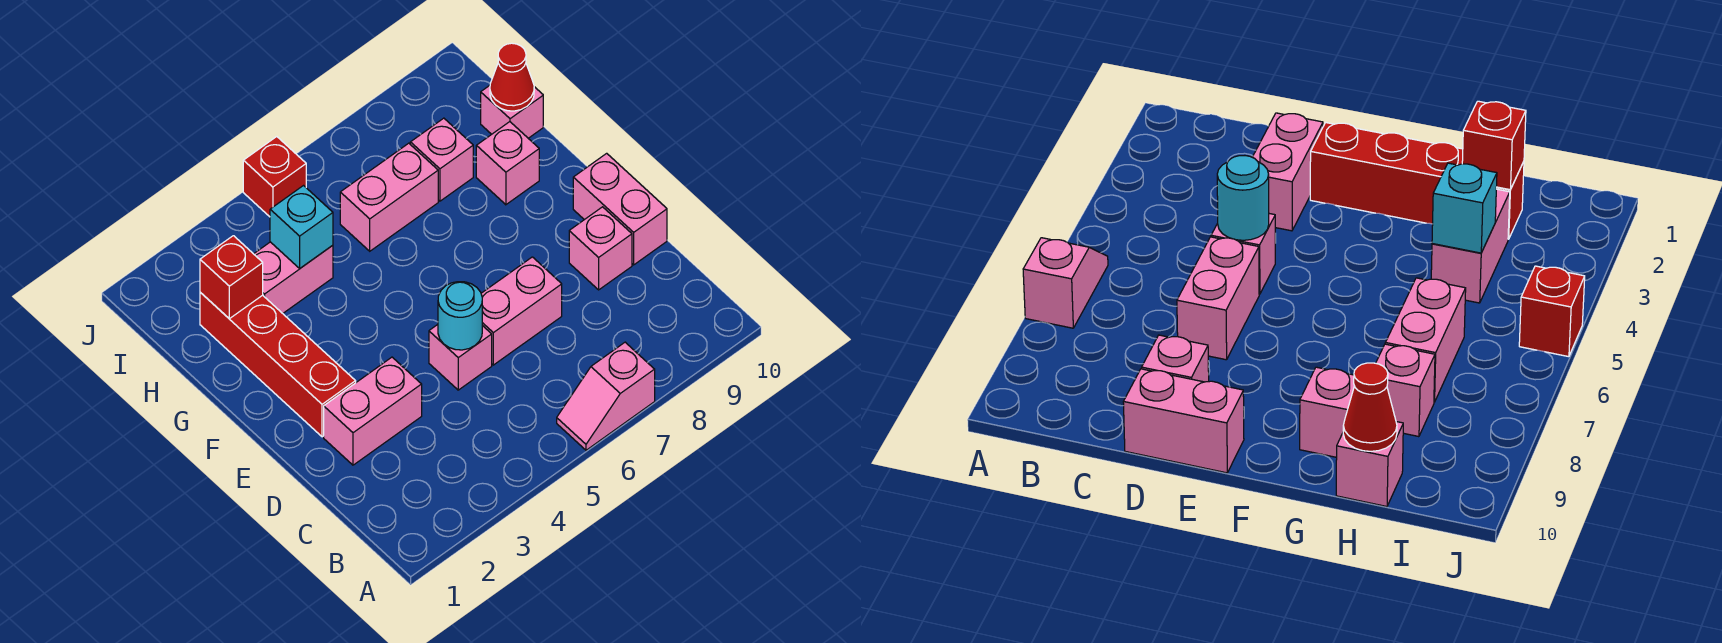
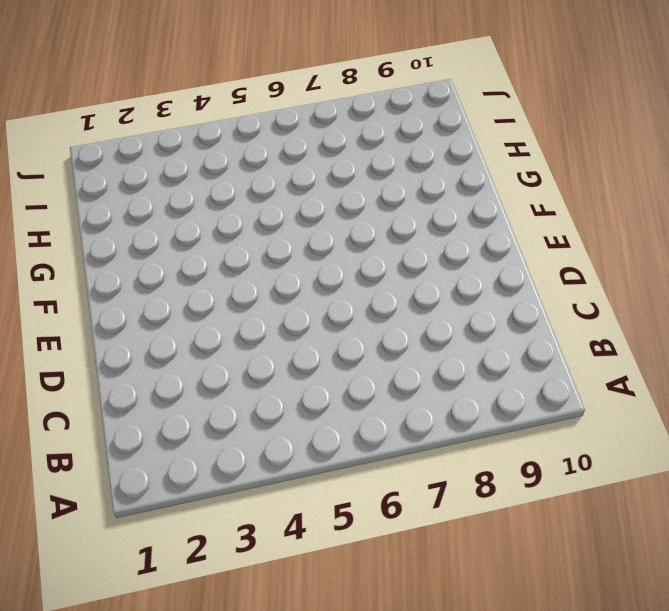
none -> pink slope A6:A7 level 1 top 7
none -> pink brick D2:D3 level 1
none -> pink brick D5 level 1

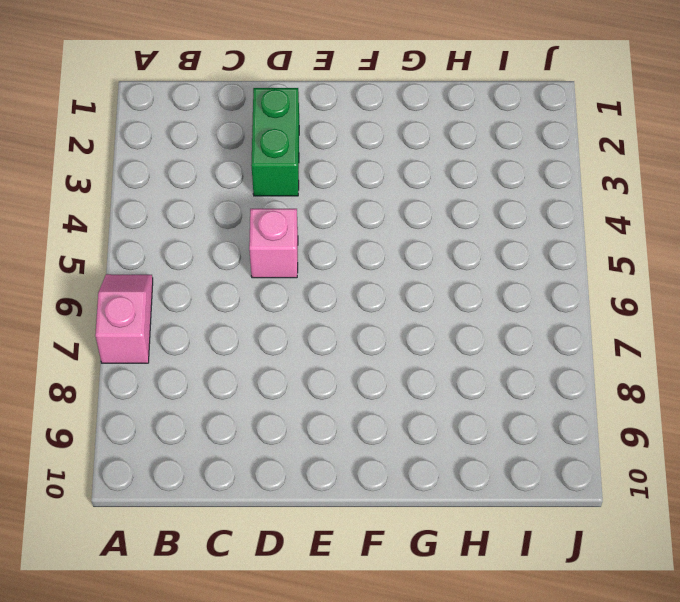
green brick D2:D3 level 1 -> pink brick D2:D3 level 1
none -> pink brick D6:D7 level 1
none -> pink brick D9 level 1
none -> pink brick D10:E10 level 1

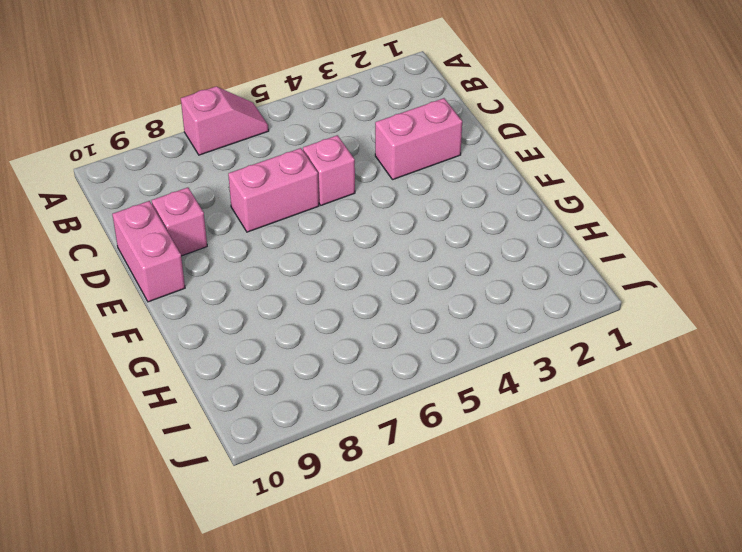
none -> red brick E2:H2 level 1
none -> pink brick G9 level 1
none -> pink brick H3:H4 level 1

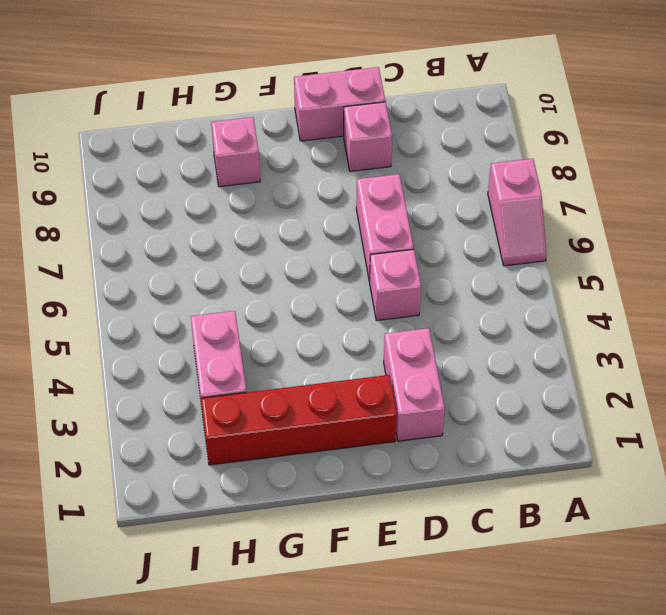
none -> pink brick H6:H7 level 1
none -> pink brick H8 level 1
none -> pink brick H10 level 1

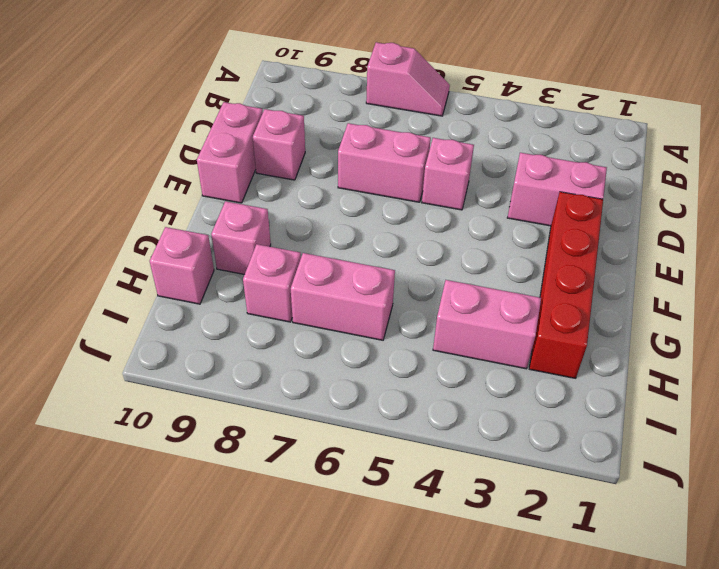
none -> red brick J5 level 1
none -> cyan round brick D5 level 2
none -> red brick H2 level 2

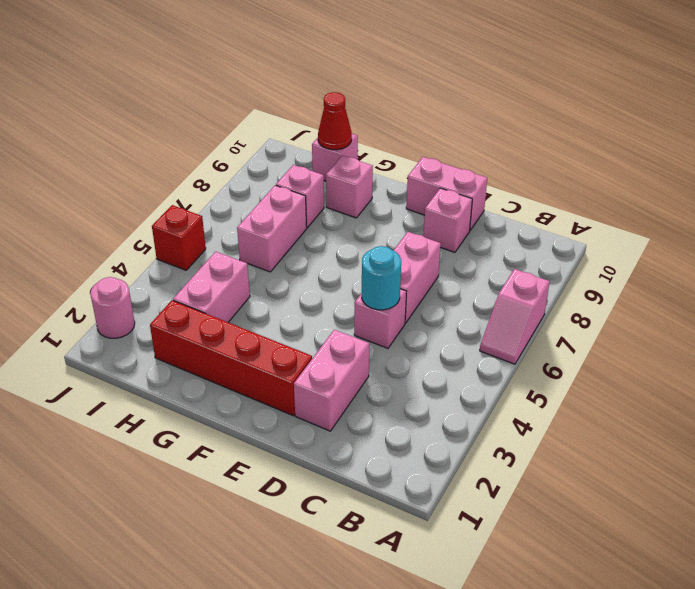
pink round brick J2 level 1 -> none
none -> red brick H2 level 2
none -> cyan brick H4 level 2

